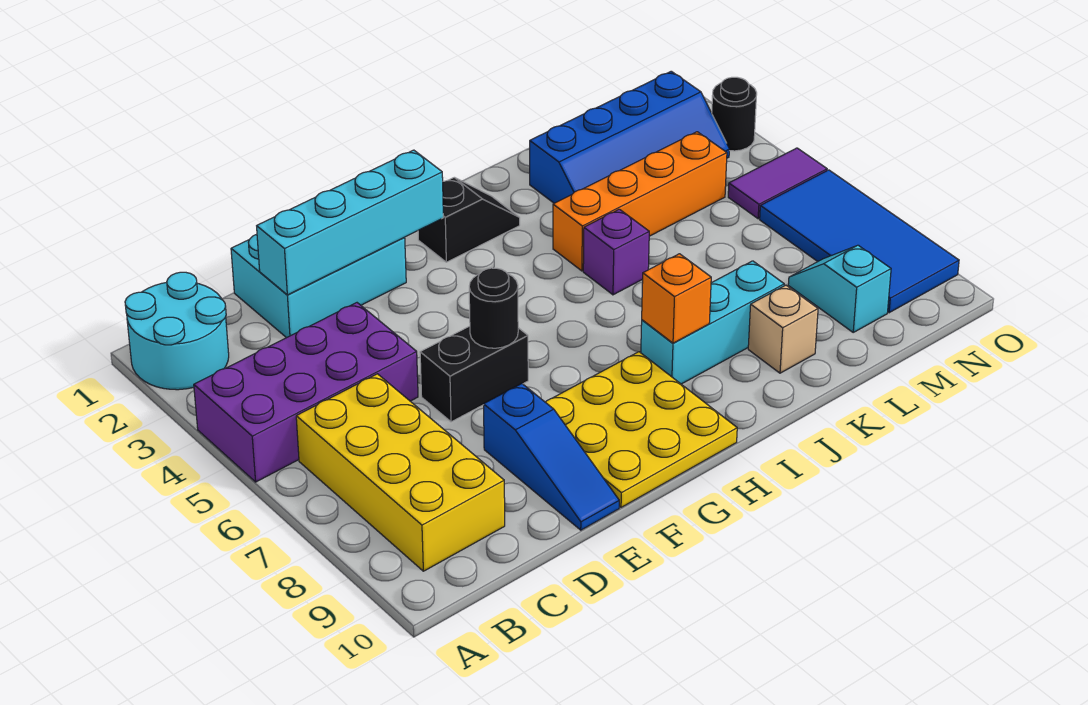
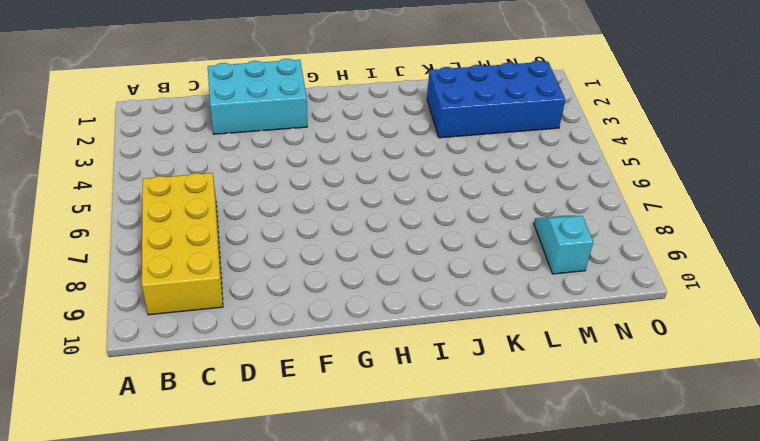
blue brick K2:N3 level 1 -> blue slope K2:N3 level 1 top 2
none -> cyan round brick A1:B2 level 1
none -> purple brick A4:D5 level 1
none -> black brick E6:F6 level 1

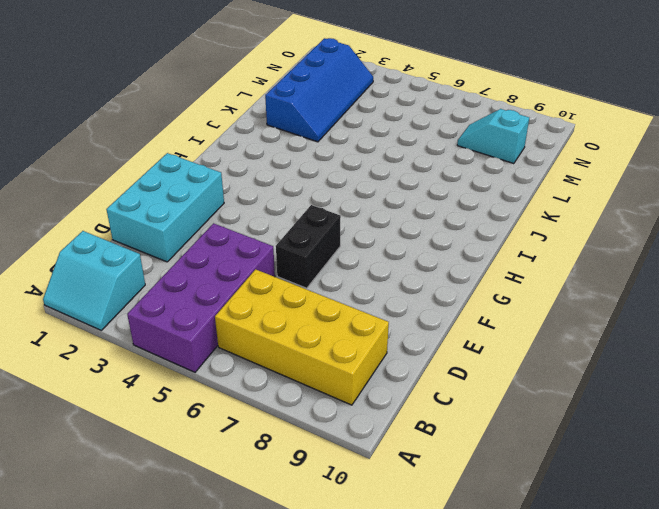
cyan slope A1:B2 level 1 top B -> cyan round brick A1:B2 level 1
none -> blue slope E8:E10 level 1 top 8
none -> yellow plate F8:H10 level 1
none -> black slope H2:I2 level 1 top H

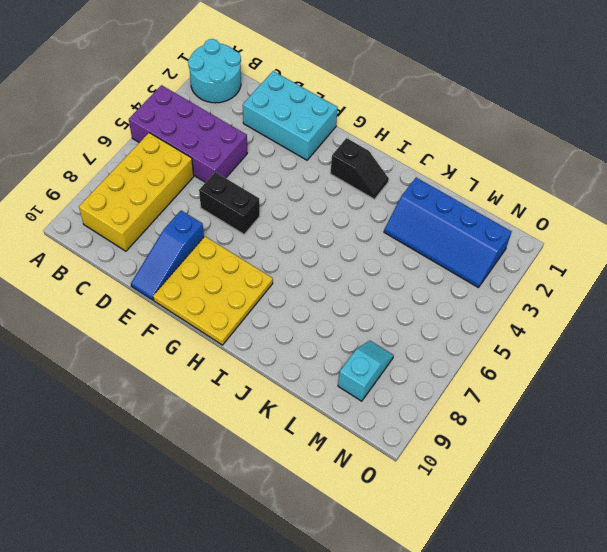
none -> cyan brick I8:K8 level 1
none -> orange brick J4:M4 level 1
none -> purple brick J5 level 1

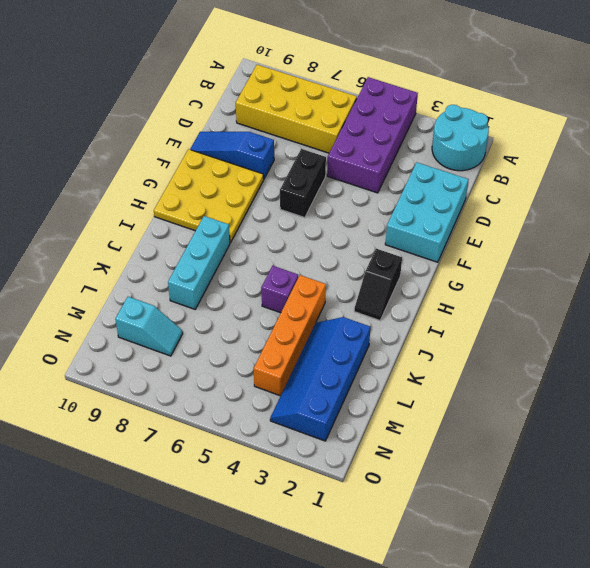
none -> tan brick K9 level 1
none -> purple tile N5:O5 level 1
none -> blue tile N6:O9 level 1

